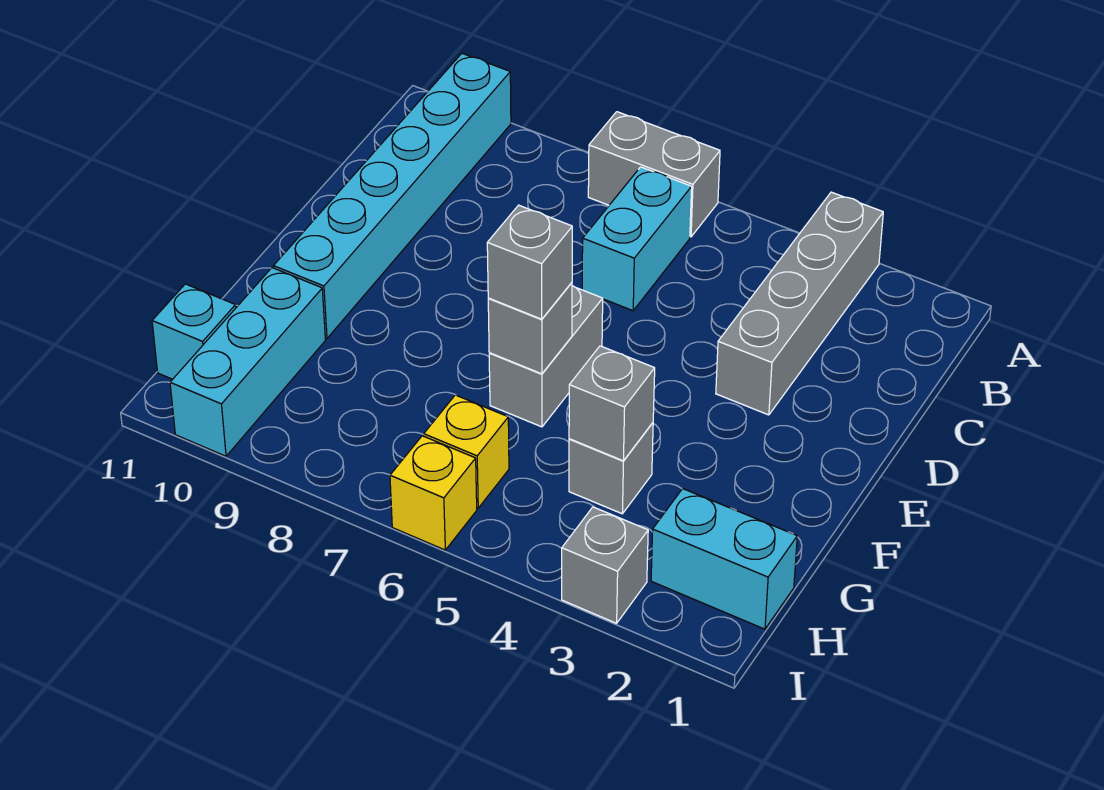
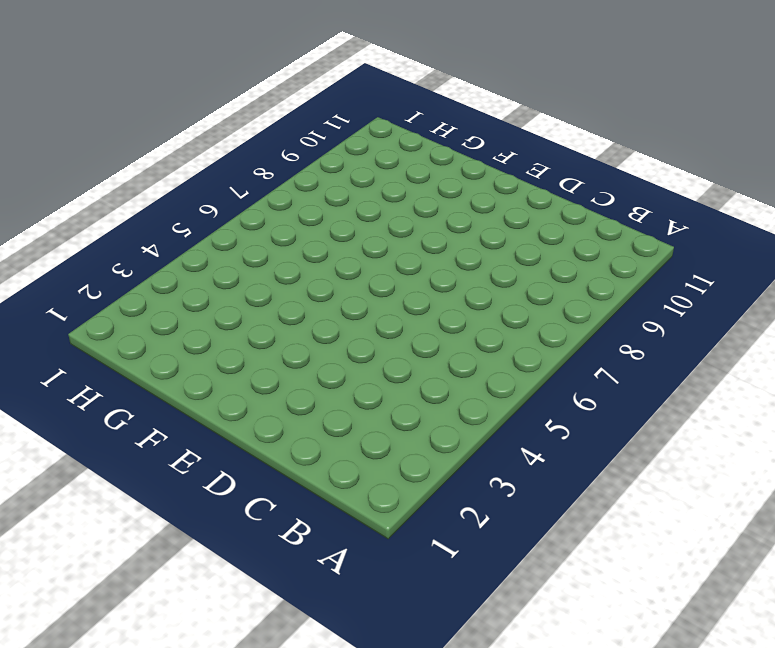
none -> grey brick A3:D3 level 1
none -> grey brick A6:A7 level 1
none -> cyan brick A10:F10 level 1

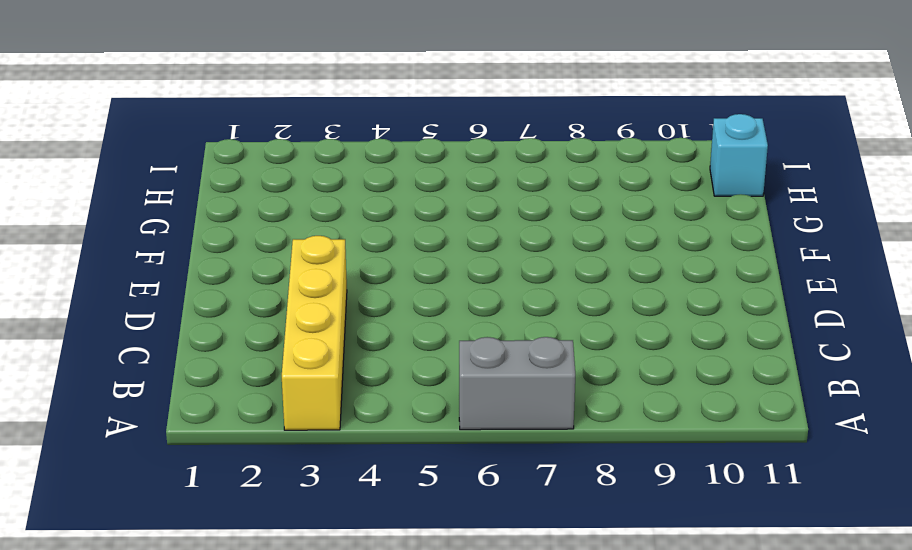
yellow brick A3:D3 level 1 -> grey brick A3:D3 level 1
none -> cyan brick A10:F10 level 1
none -> cyan brick B6:C6 level 1
none -> grey brick E6:F6 level 1

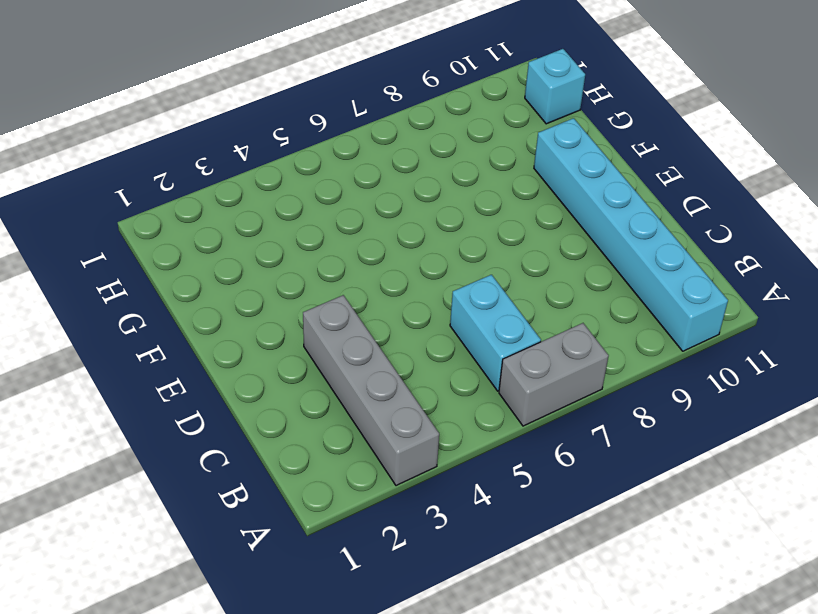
none -> grey brick E6:F6 level 1
none -> grey brick G4 level 1
none -> cyan brick G10:I10 level 1

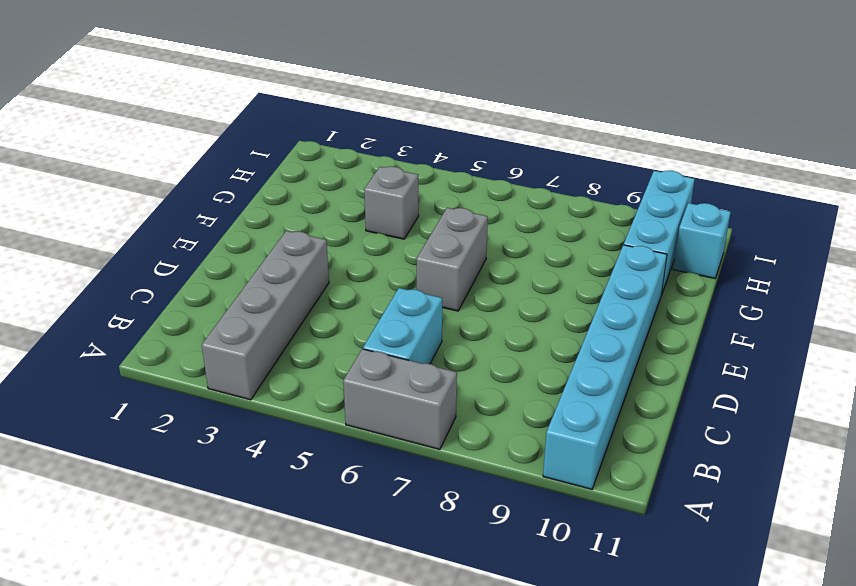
none -> cyan brick H1:H2 level 1
none -> yellow brick H6 level 1
none -> grey brick I3 level 1

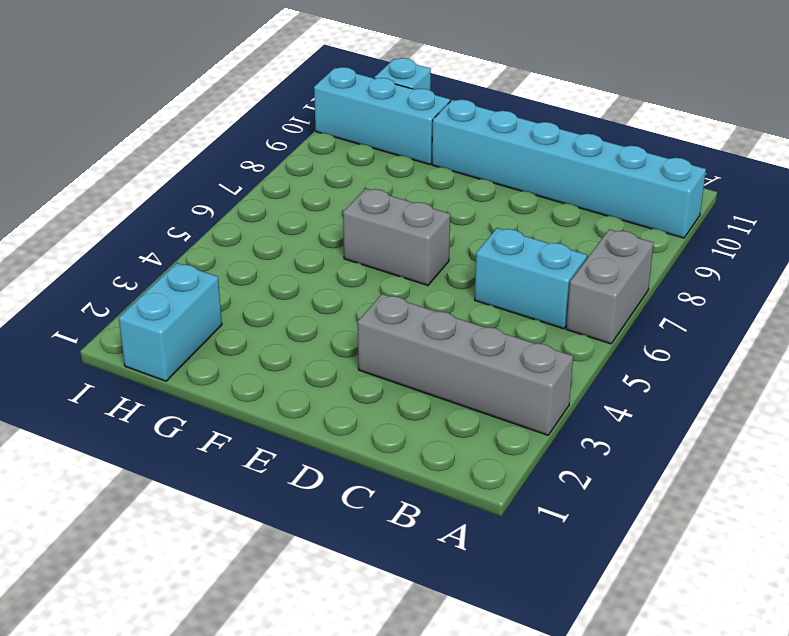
none -> grey brick G4 level 1
none -> yellow brick H6 level 1
none -> grey brick I3 level 1

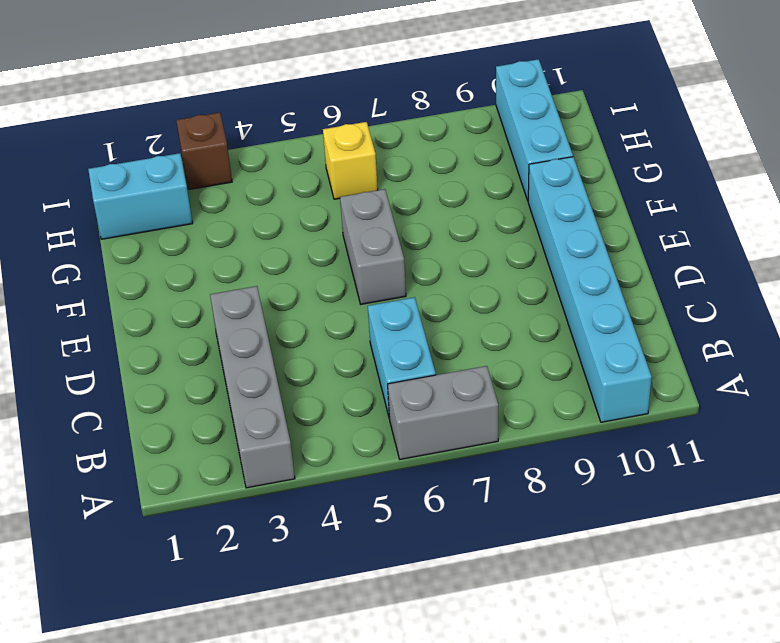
brown brick I3 level 1 -> grey brick I3 level 1
none -> grey brick G4 level 1
none -> cyan brick H11 level 1
none -> yellow brick I6 level 1

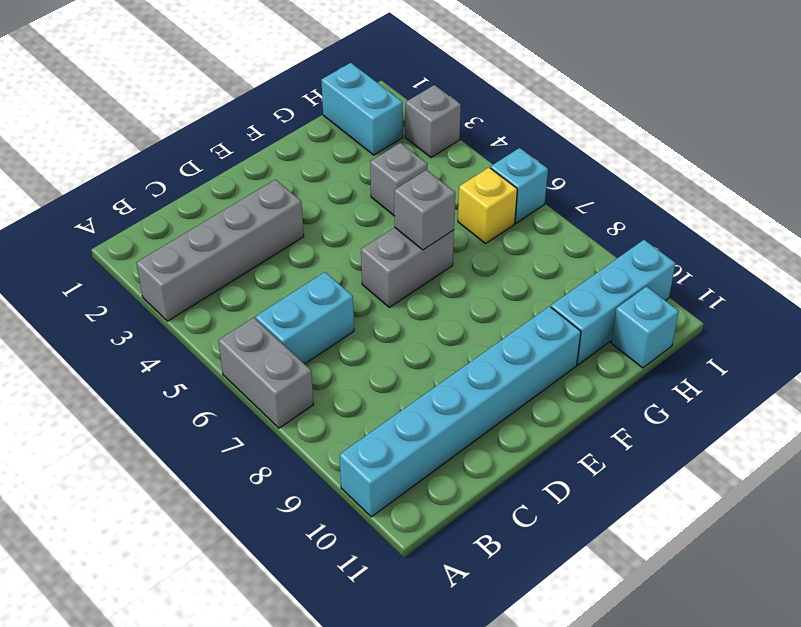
cyan brick I6 level 1 -> yellow brick I6 level 1
none -> grey brick G4 level 2
none -> grey brick F6 level 3

